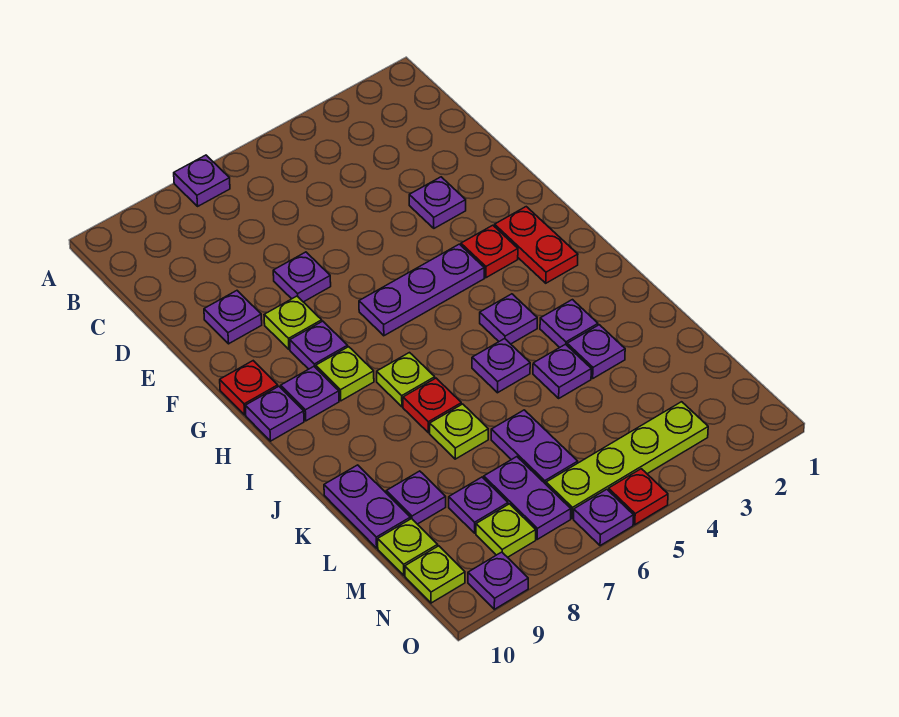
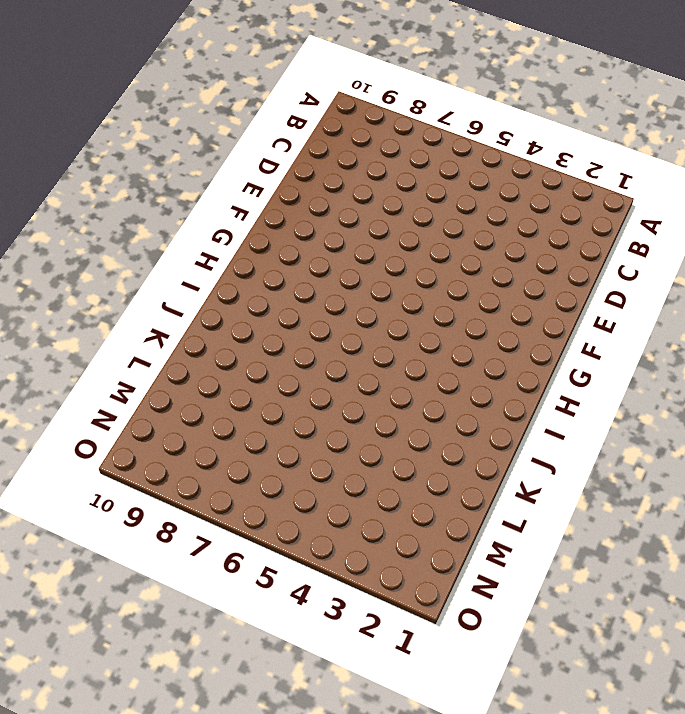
none -> purple plate A7 level 1
none -> purple plate E3 level 1
none -> purple plate E7 level 1
none -> purple plate E9 level 1

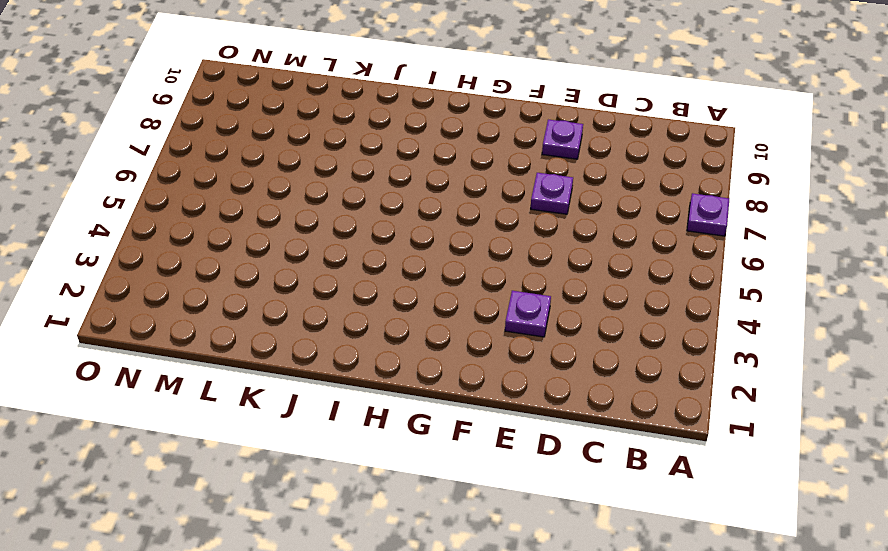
none -> lime plate F8 level 1
none -> red plate G2:H2 level 1
none -> red plate G3 level 1
none -> purple plate G4:G6 level 1

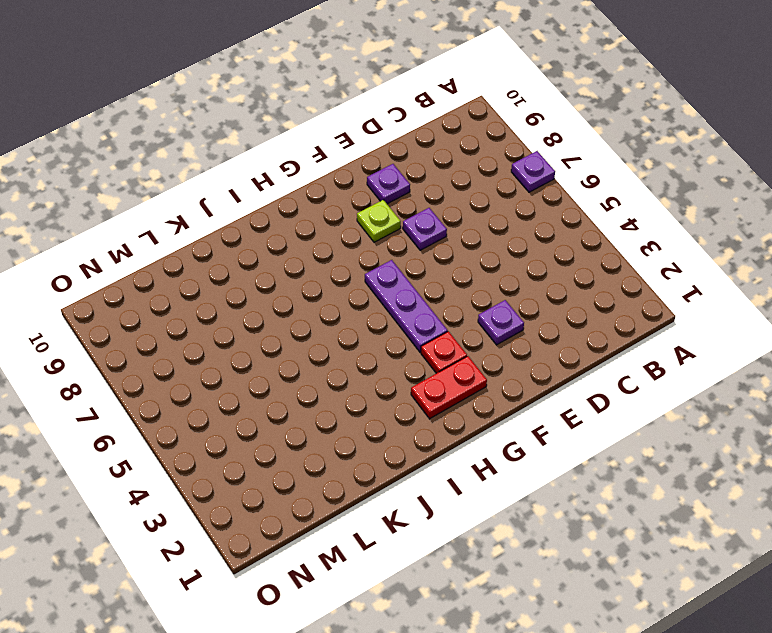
none -> purple plate G8 level 1
none -> red plate G10 level 1
none -> lime plate H8 level 1
none -> purple plate H9 level 1

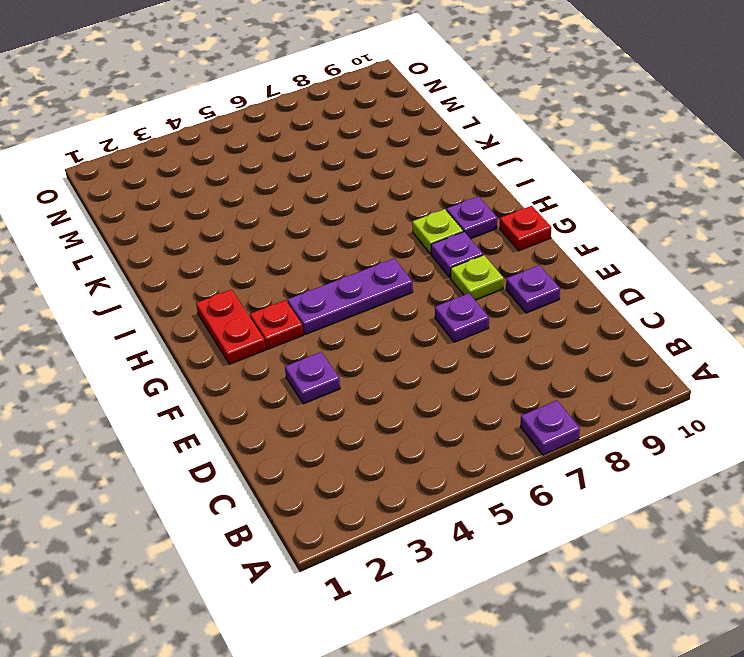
none -> purple plate H10 level 1
none -> purple plate I4 level 1
none -> lime plate I7 level 1
none -> purple plate J3 level 1

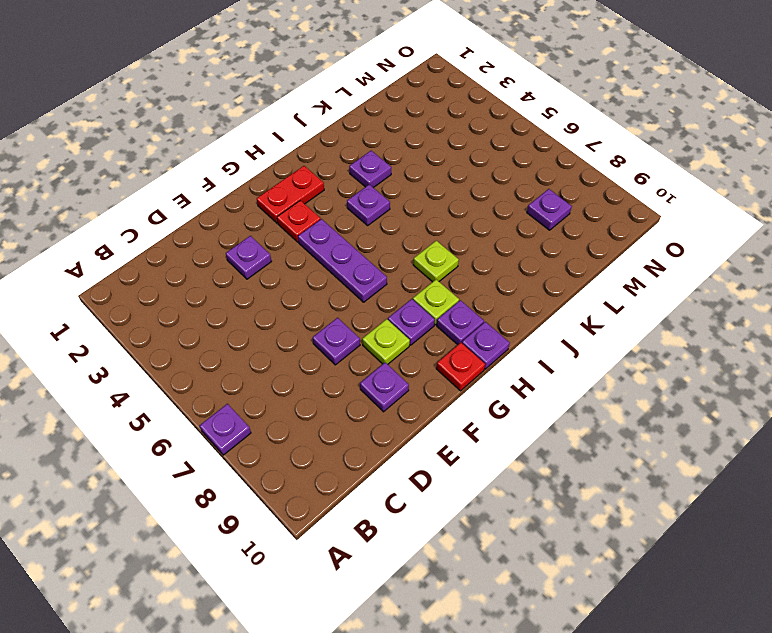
none -> purple plate J5 level 1
none -> red plate J7 level 1
none -> purple plate K3 level 1
none -> purple plate K4 level 1

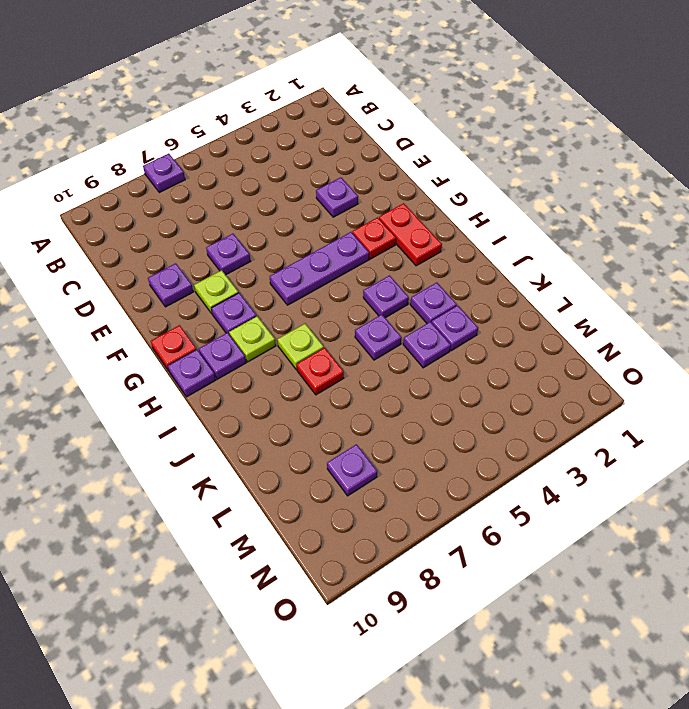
none -> lime plate K7 level 1
none -> purple plate K10:L10 level 1
none -> purple plate L6:M6 level 1
none -> purple plate L9 level 1

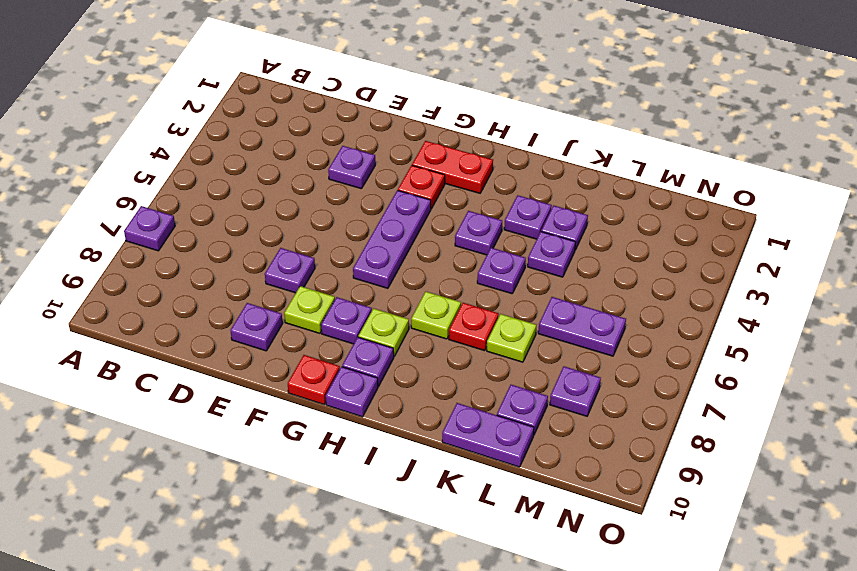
none -> purple plate M7:N7 level 1
none -> lime plate M10 level 1
none -> lime plate N3:N6 level 1
none -> lime plate N8 level 1

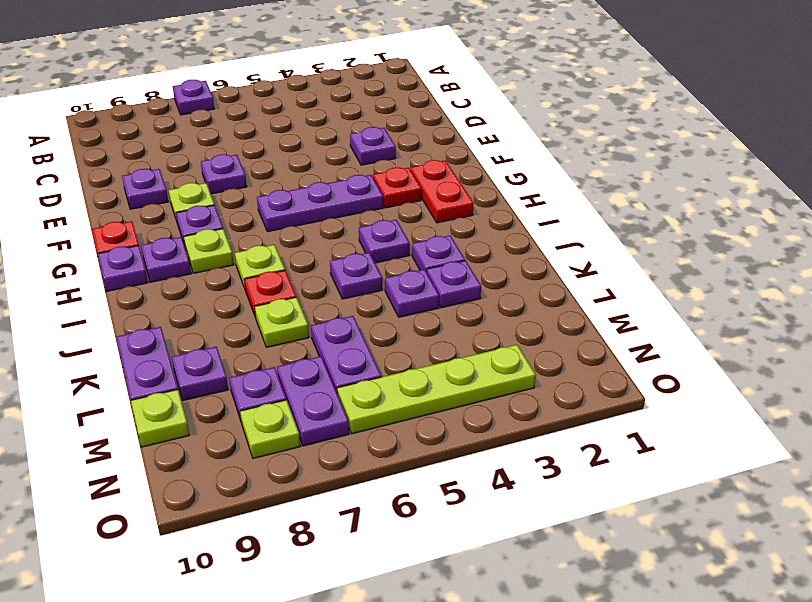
none -> lime plate N10 level 1
none -> red plate O5 level 1
none -> purple plate O6 level 1
none -> purple plate O9 level 1

